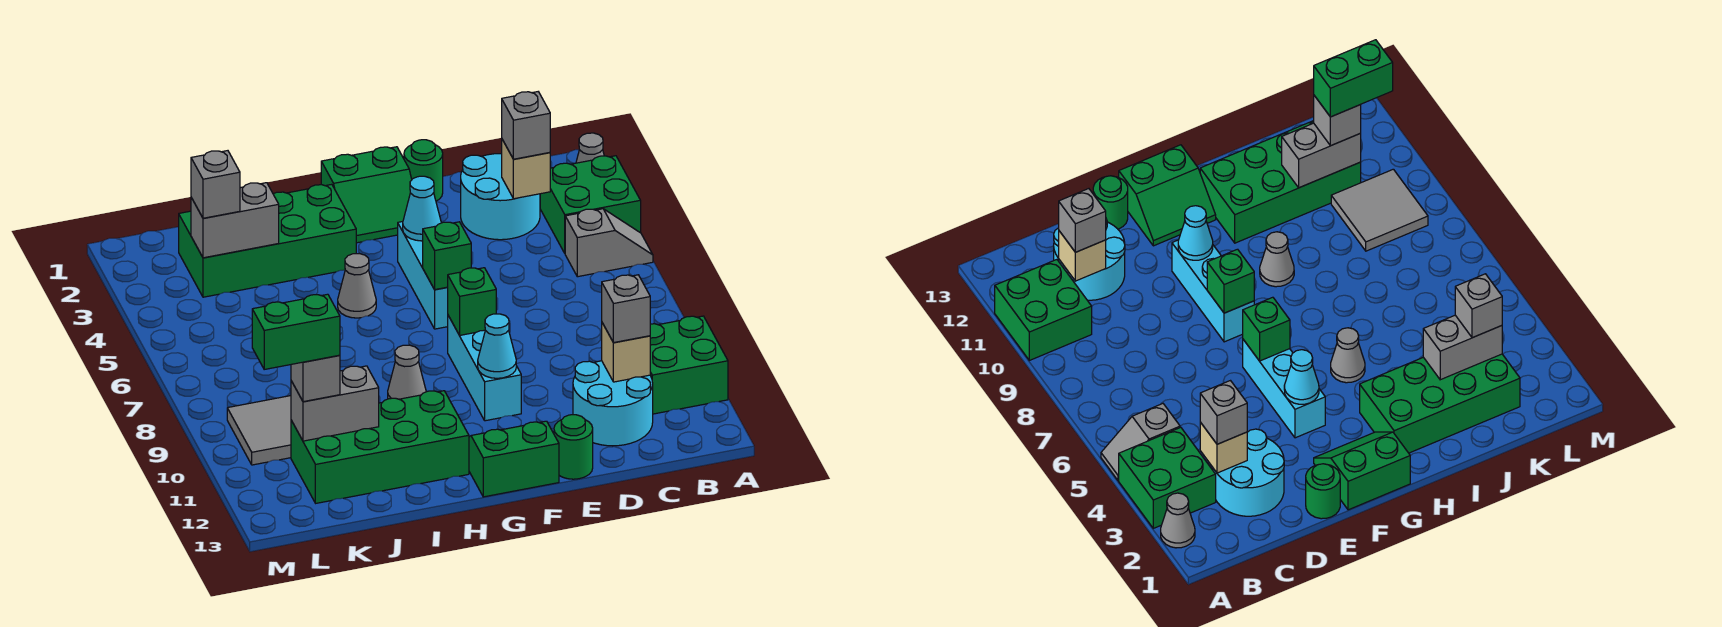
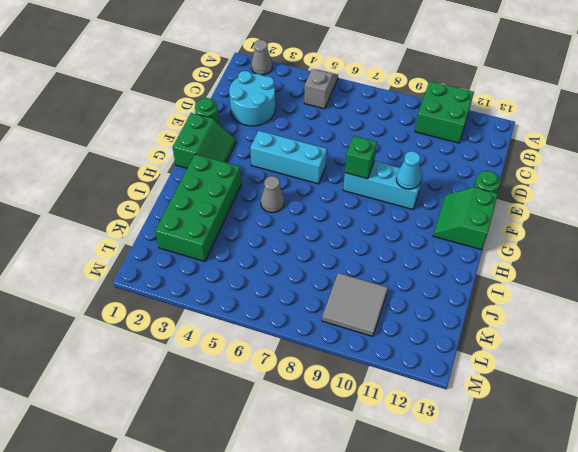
none -> green brick A3:B4 level 1
none -> cyan round brick C11:D12 level 1
none -> grey cone H9 level 1
none -> green brick H11:K12 level 1

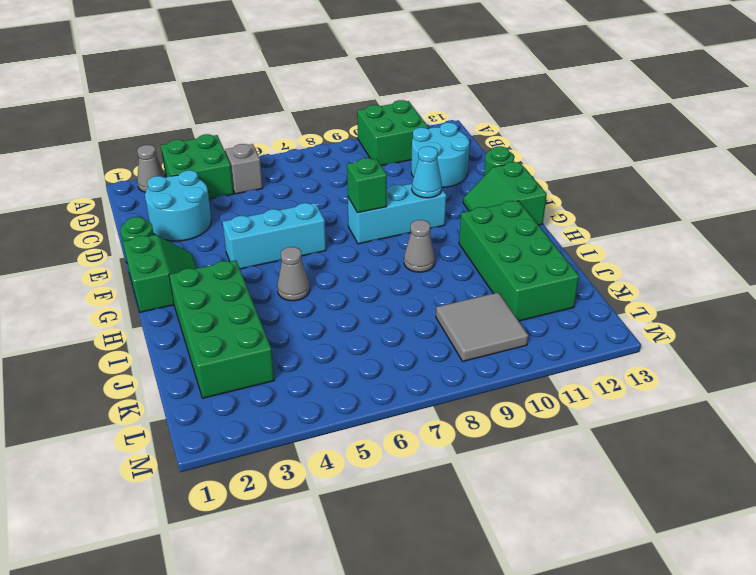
none -> tan brick C3 level 2
none -> tan brick C11 level 2
none -> cyan cone F4 level 2
none -> green brick F6 level 2

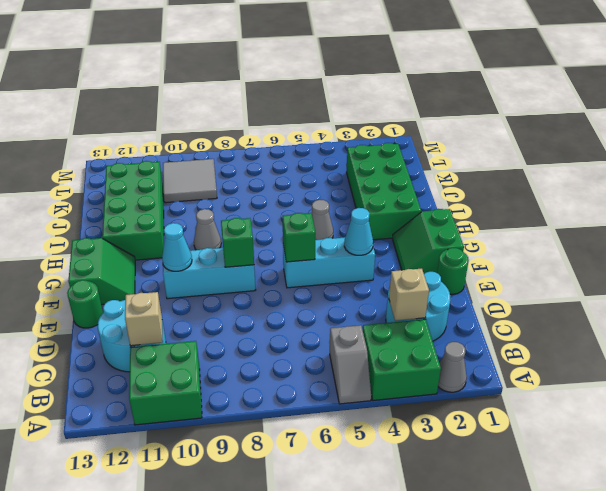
none -> grey brick J3:K3 level 2
none -> grey brick J11:K11 level 2
none -> grey brick C3 level 3
none -> grey brick C11 level 3

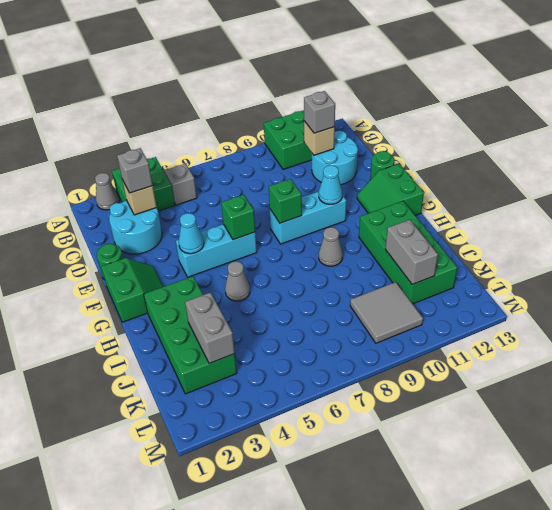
none -> grey brick K3 level 3
none -> grey brick K11 level 3
none -> green brick K11:L11 level 4

